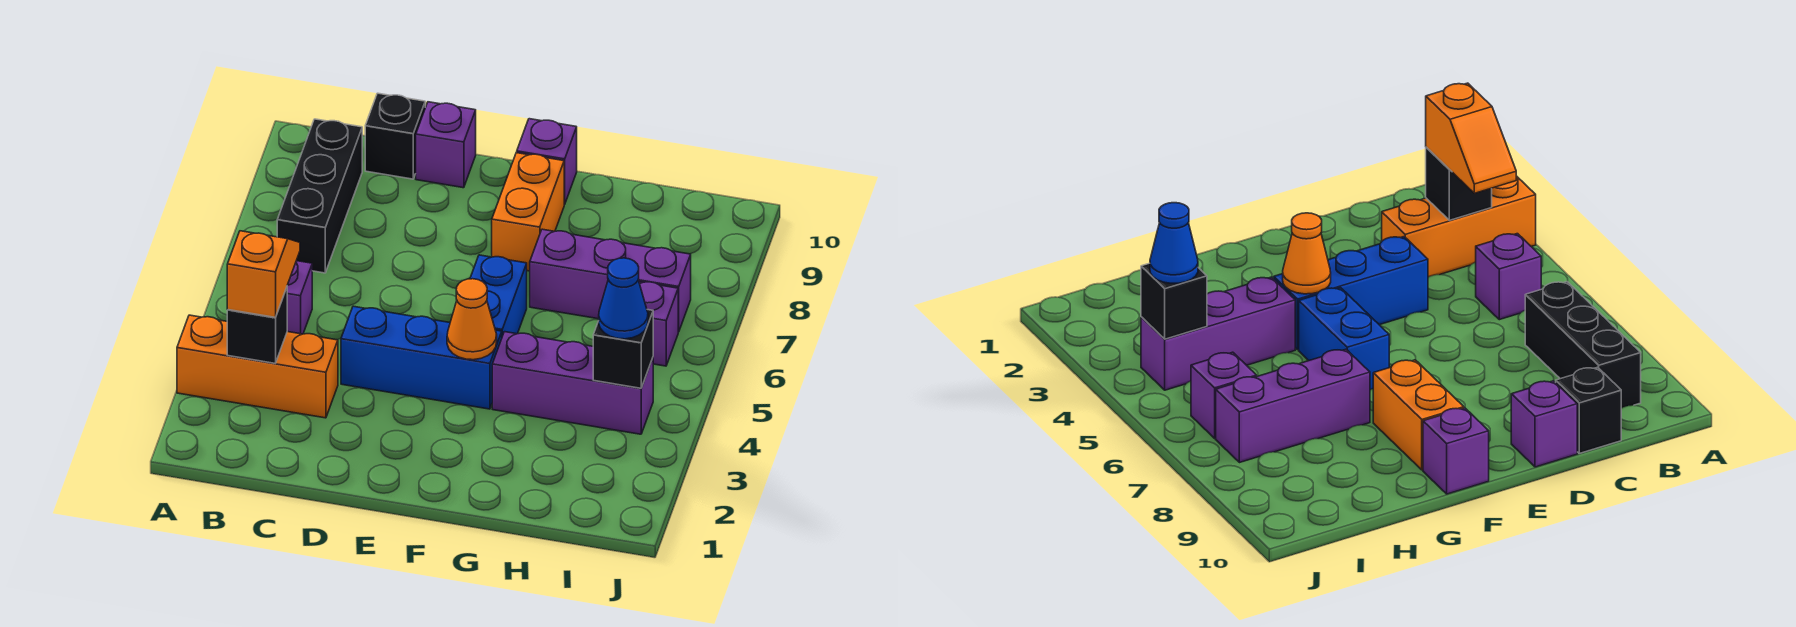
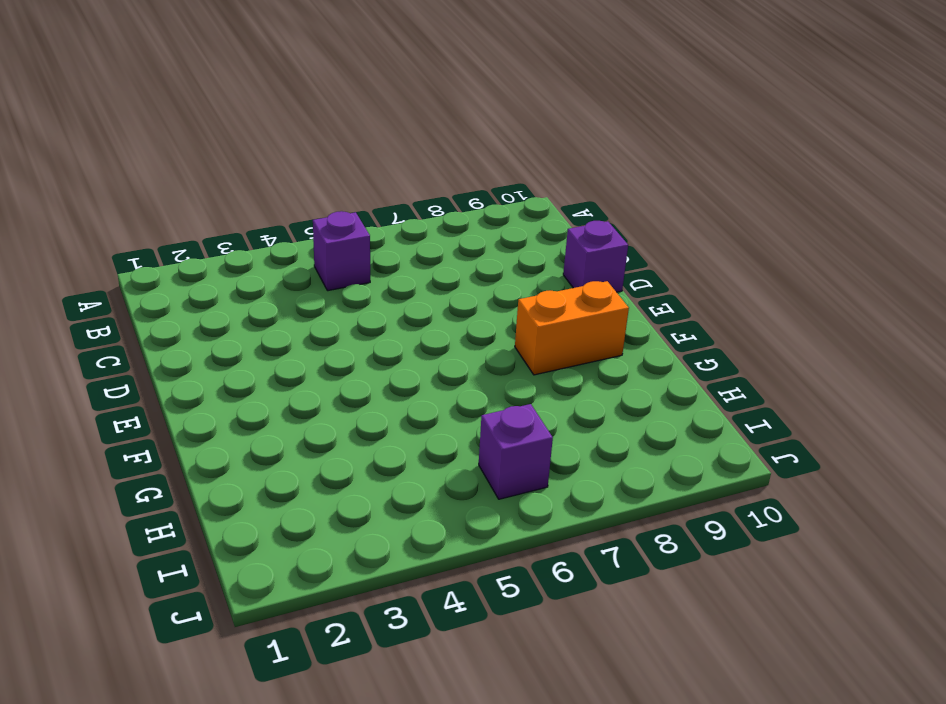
none -> orange brick A3:C3 level 1
none -> black brick B7:B9 level 1
none -> black brick C10 level 1

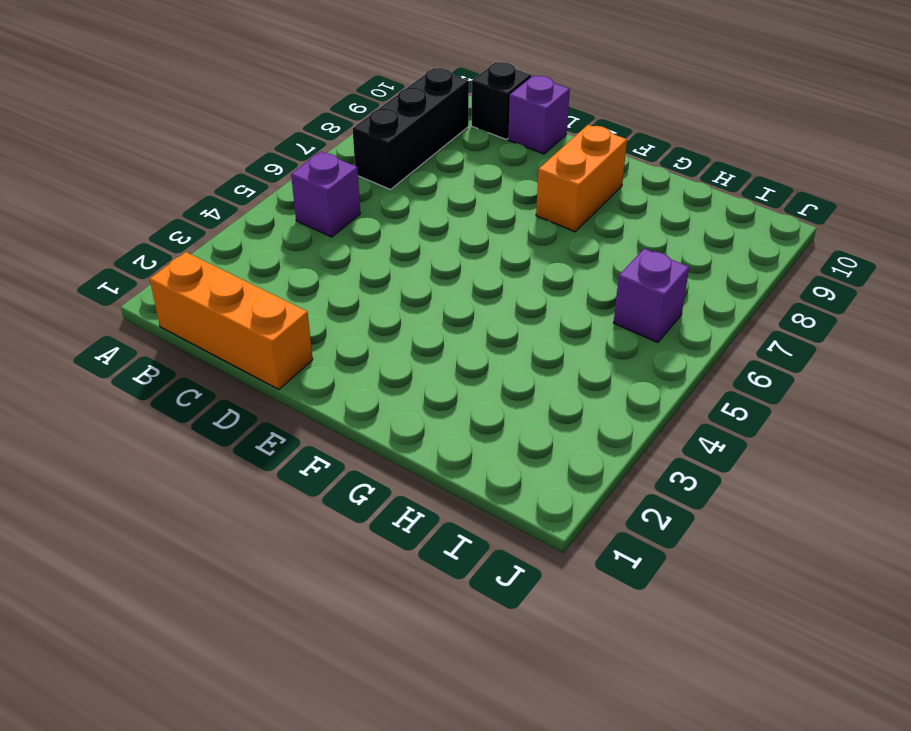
orange brick B1:D1 level 1 -> orange brick A3:C3 level 1
none -> blue brick D4:F4 level 1
none -> blue brick F5:F6 level 1
none -> purple brick F10 level 1

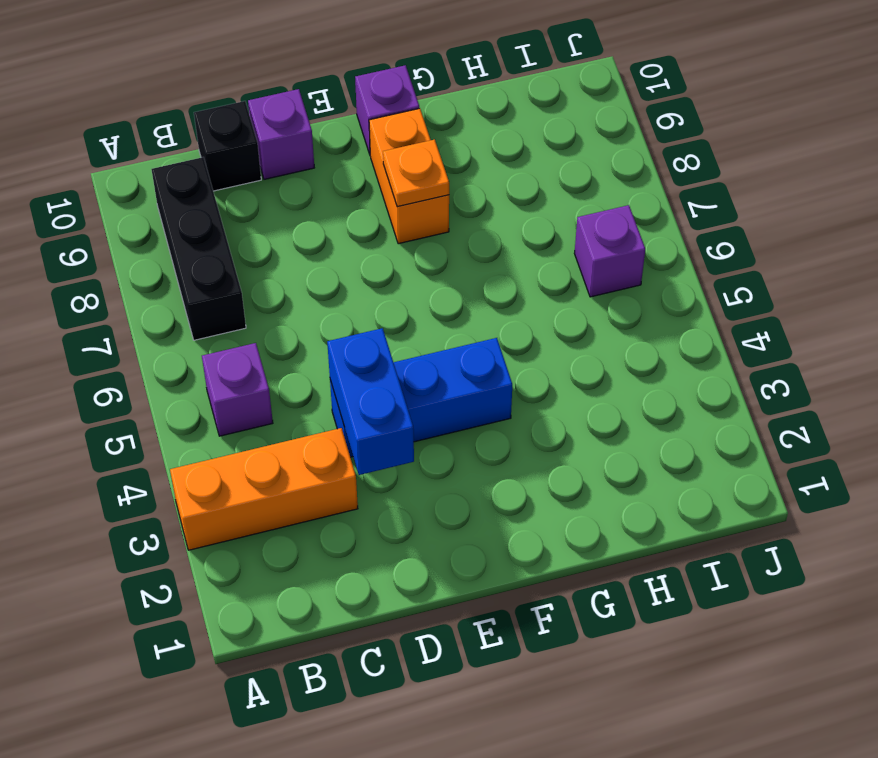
blue brick D3:D4 level 2 -> blue brick F5:F6 level 1
orange plate F8 level 2 -> none
none -> purple brick G4:I4 level 1
none -> purple brick G7:I7 level 1
none -> black brick B3 level 2

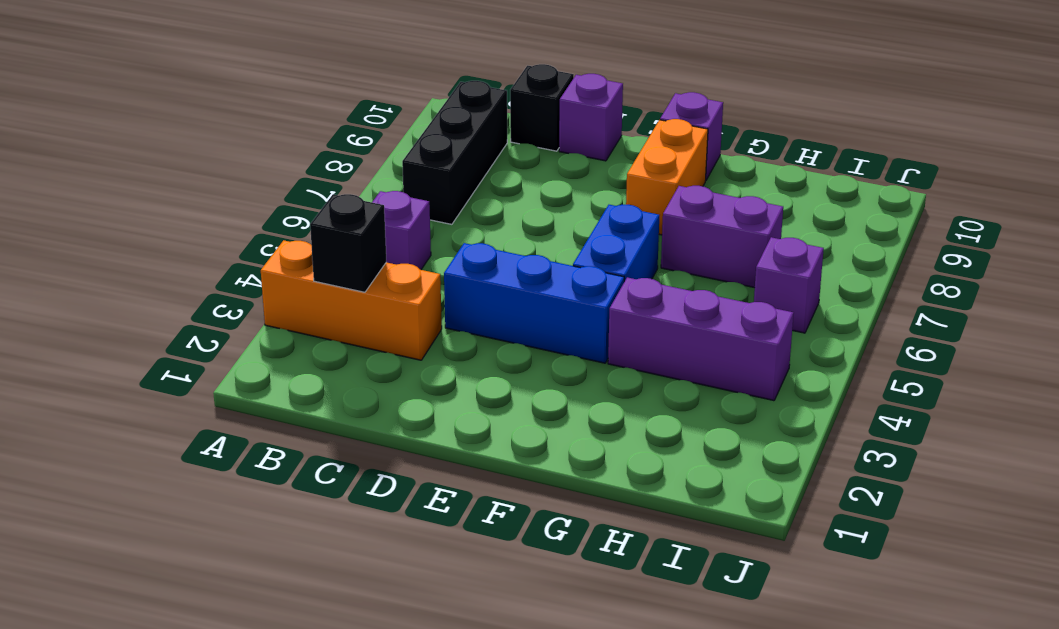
purple brick G7:H7 level 1 -> purple brick G7:I7 level 1
none -> orange cone F4 level 2
none -> black brick I4 level 2
none -> orange slope B3:B4 level 3 top 3

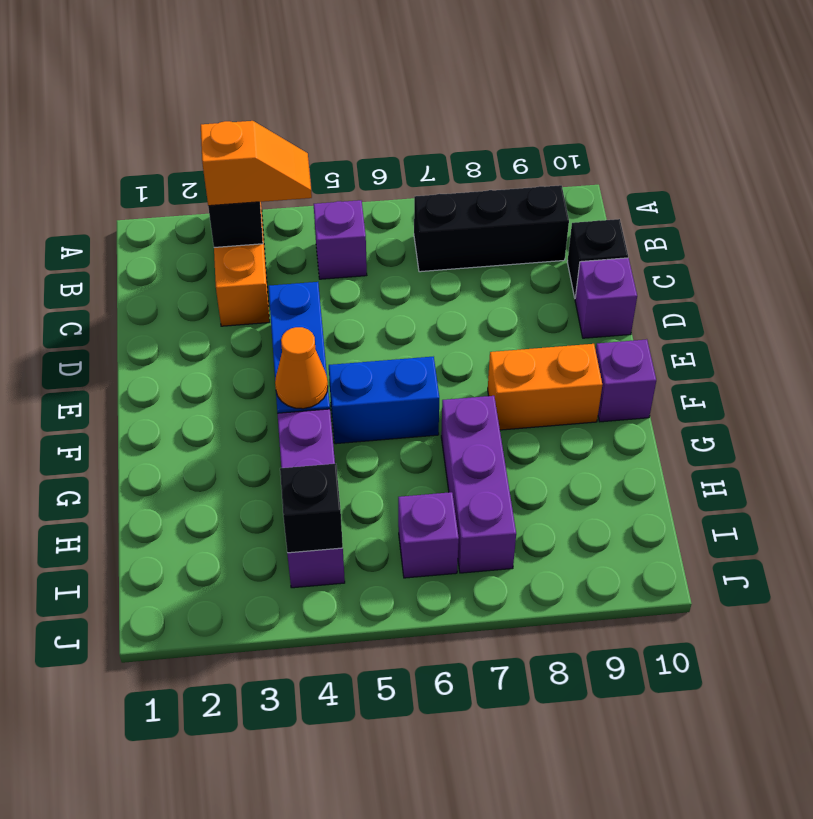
none -> blue cone I4 level 3

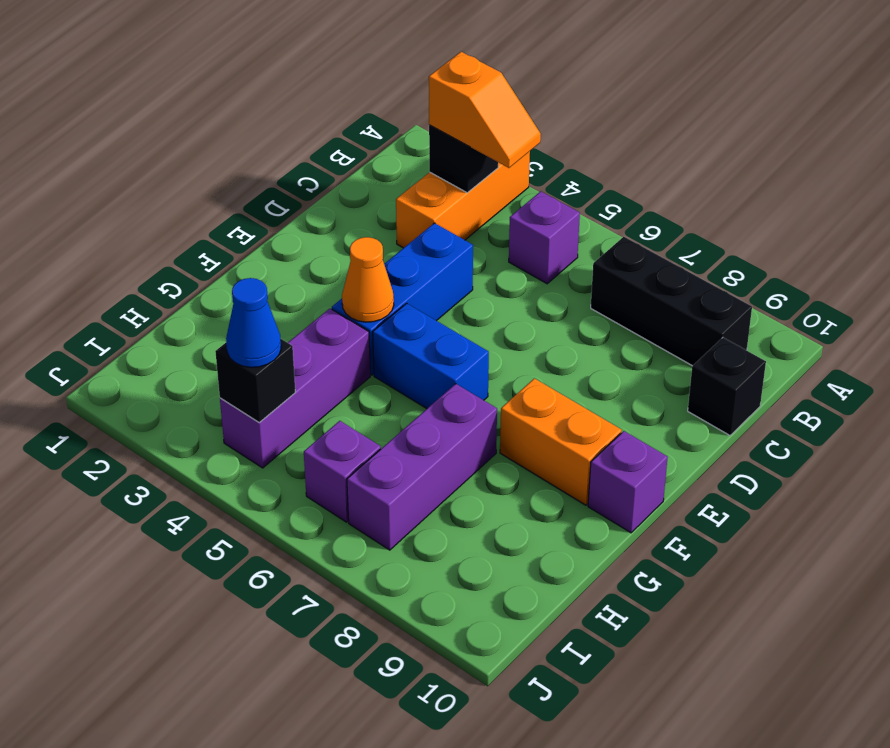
none -> purple brick D10 level 1

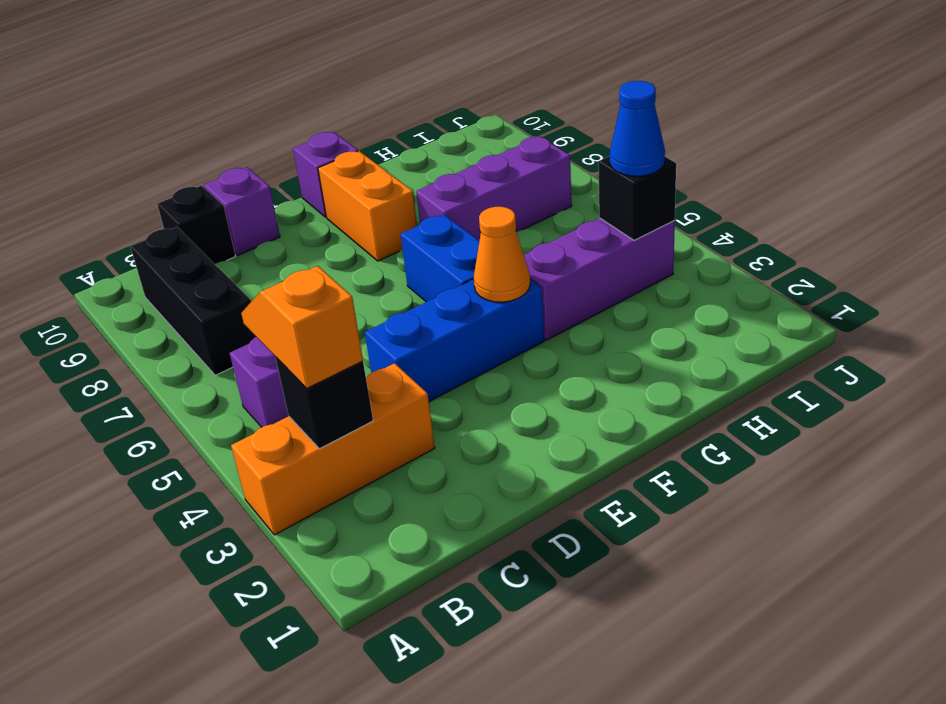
none -> purple brick I6 level 1

